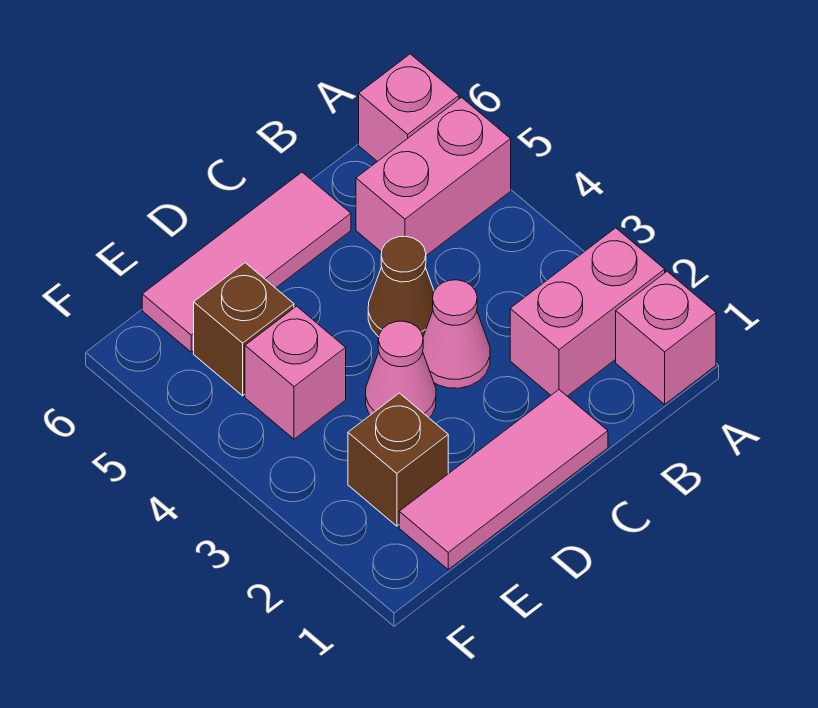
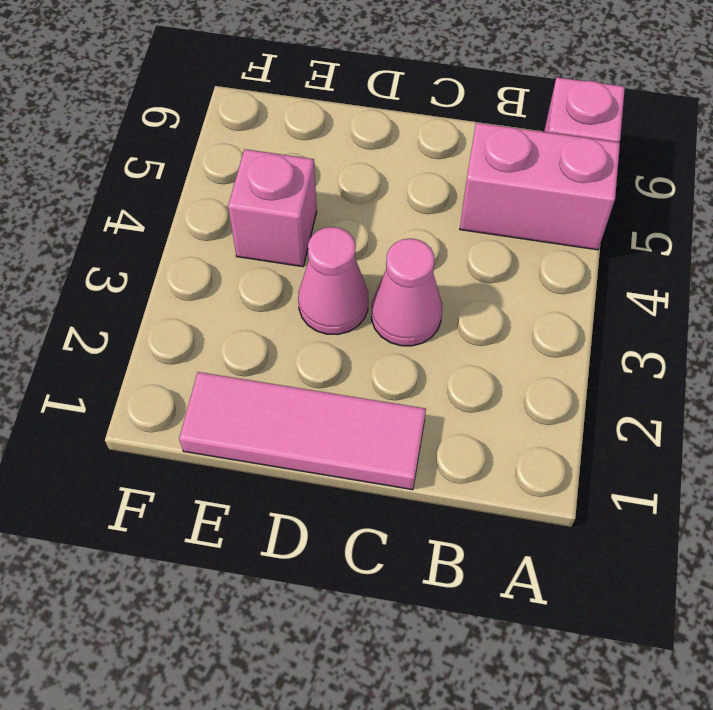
none -> pink brick A1 level 1
none -> pink brick A2:B2 level 1
none -> brown cone C4 level 1

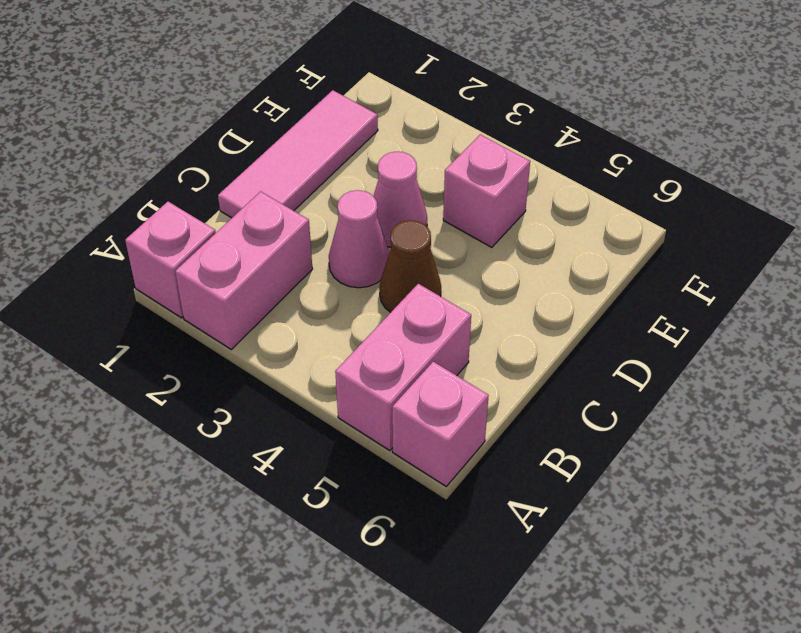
none -> pink tile C6:E6 level 1
none -> brown brick E2 level 1
none -> brown brick E5 level 1

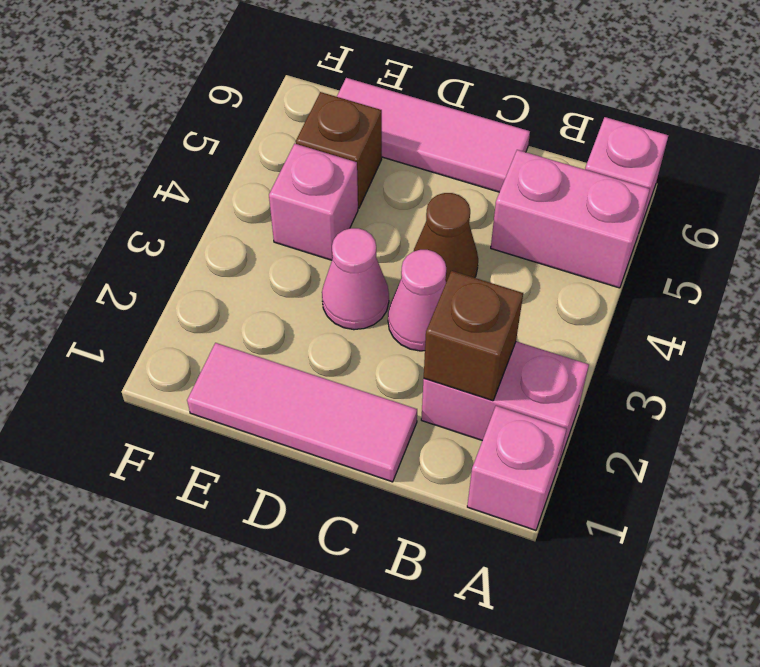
brown brick B2 level 2 -> brown brick E2 level 1

